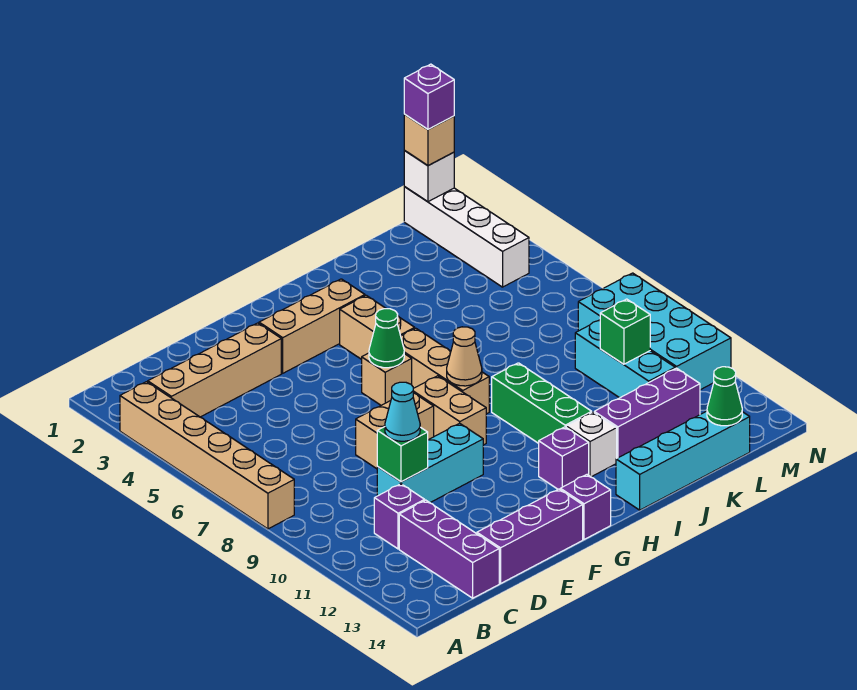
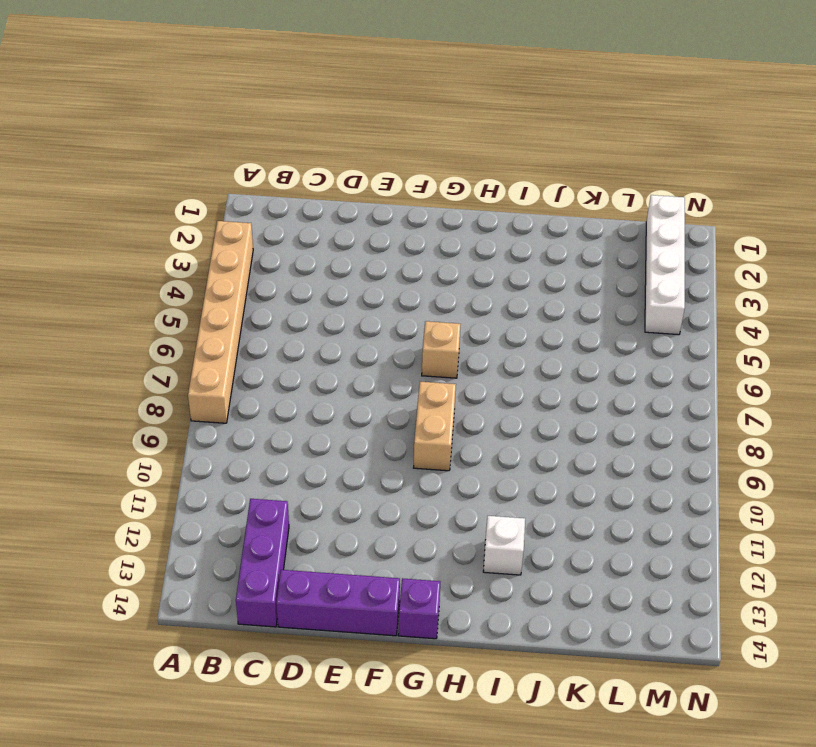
none -> tan brick B3:E3 level 1
none -> purple brick C11 level 1
none -> cyan brick D10:F10 level 1
none -> tan brick E8:F8 level 1

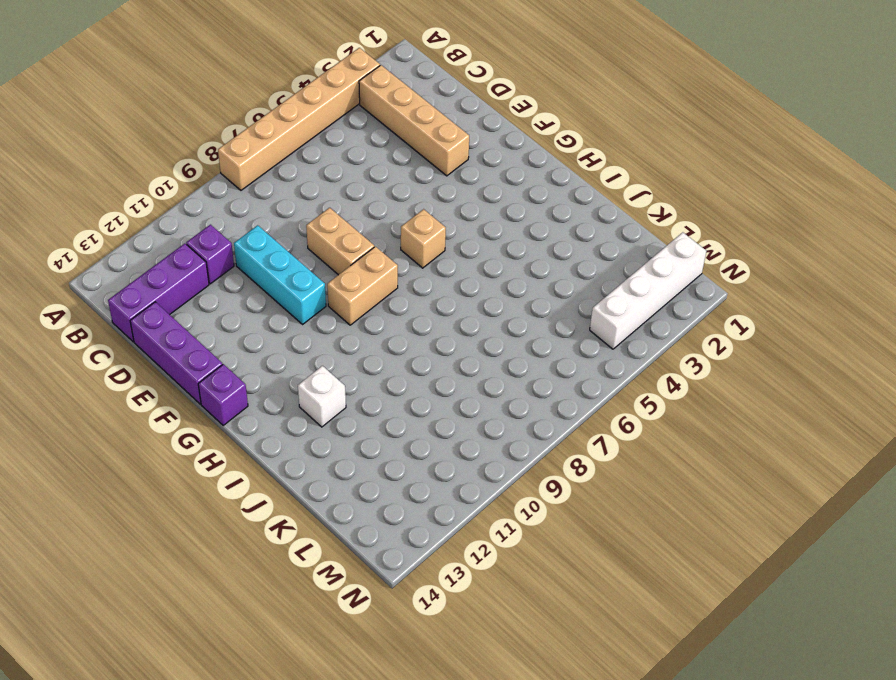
none -> tan brick F3:H3 level 1
none -> tan brick H4:H5 level 1
none -> tan brick H6:H8 level 1
none -> purple brick H12 level 1

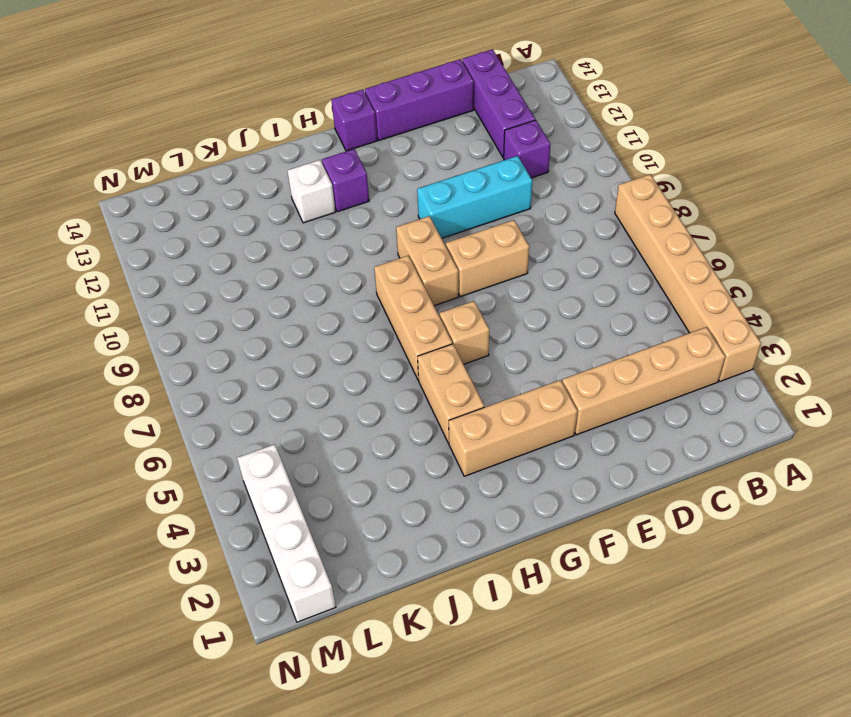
none -> green brick I9:I11 level 1
none -> cyan brick I14:L14 level 1
none -> purple brick J12:L12 level 1
none -> cyan brick L9:L11 level 1

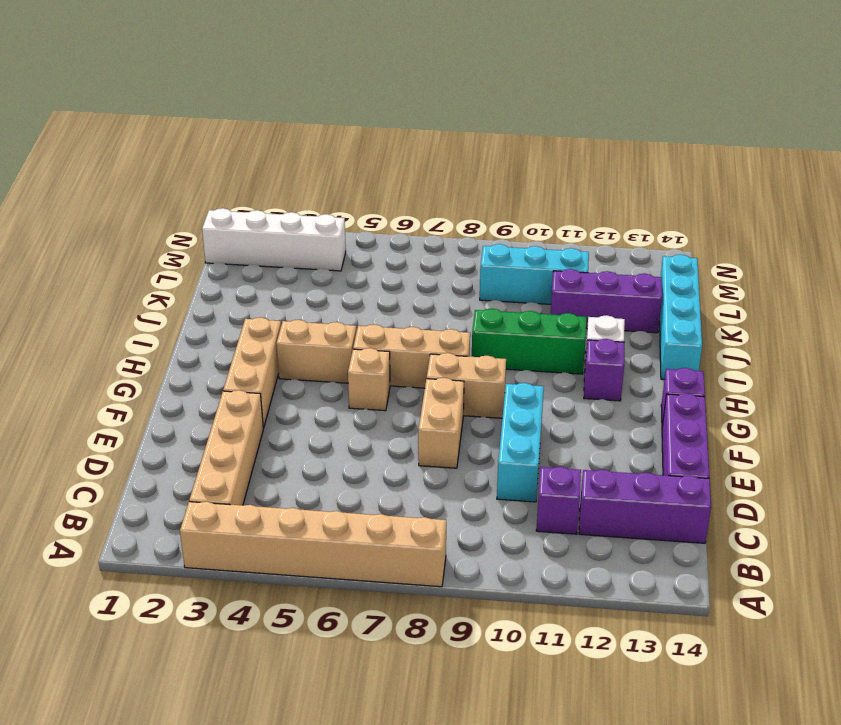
purple brick K11:K13 level 1 -> purple brick J12:L12 level 1
none -> cyan brick M8:N11 level 1
none -> green brick D10 level 2
none -> green cone G6 level 2
none -> tan cone H8 level 2

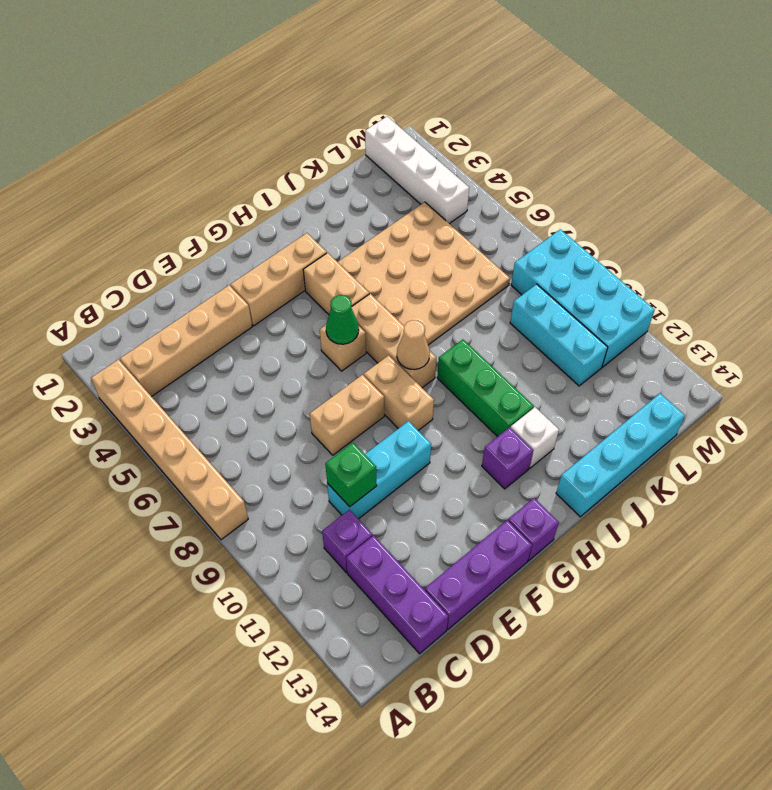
tan plate I4:L7 level 1 -> none
none -> purple brick J12:L12 level 1
none -> green brick L10 level 2
none -> green cone L14 level 2
none -> white brick M1 level 2

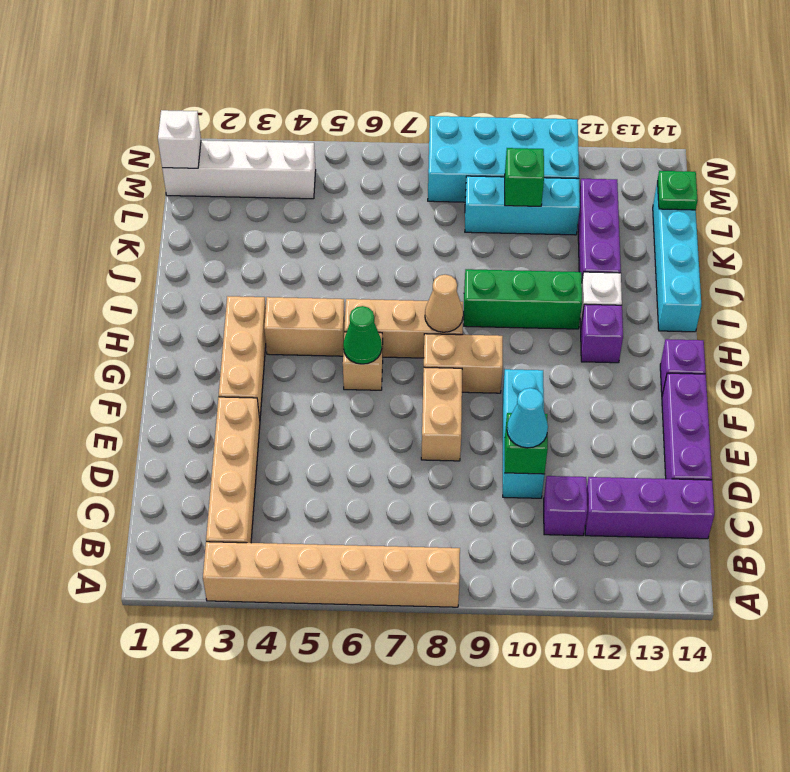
green plate L14 level 2 -> green cone L14 level 2
none -> tan brick M1 level 3
none -> purple brick M1 level 4

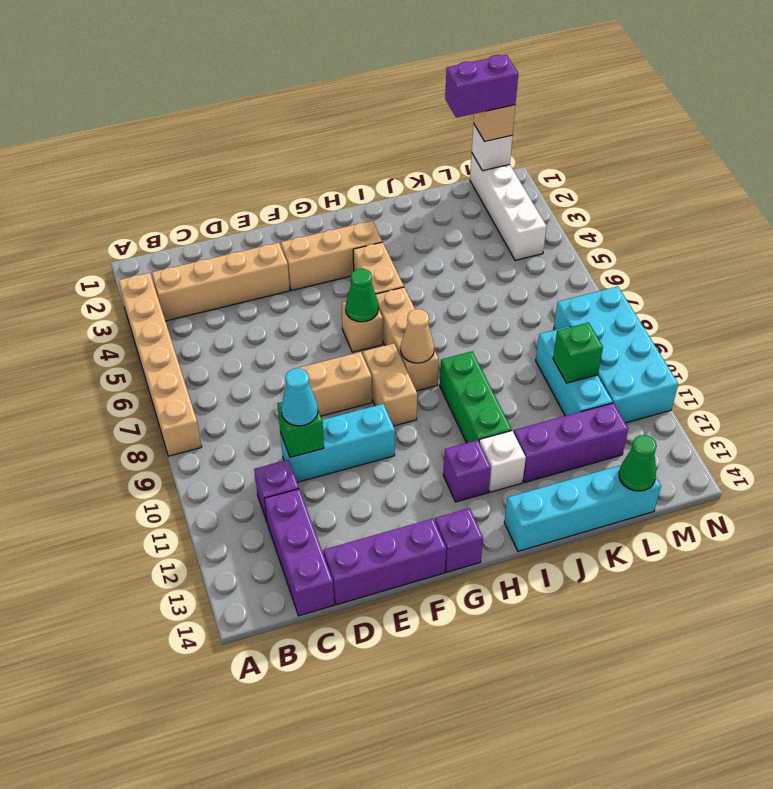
purple brick L1:M1 level 4 -> purple brick M1 level 4

